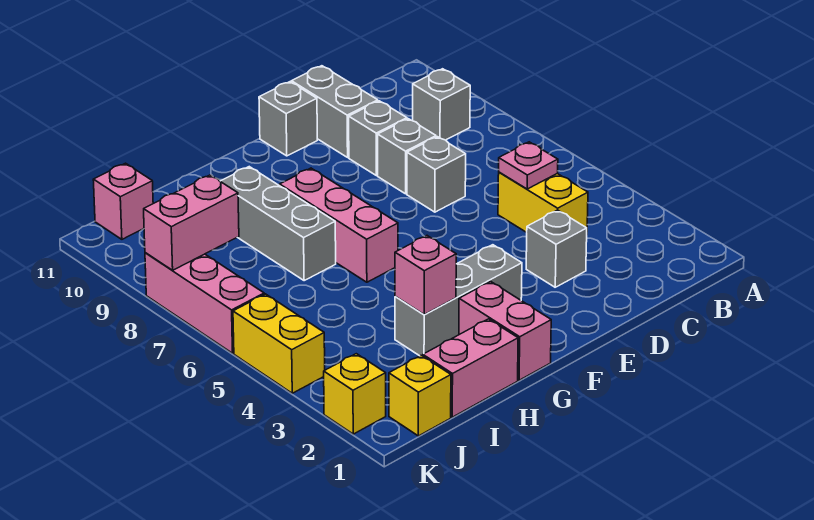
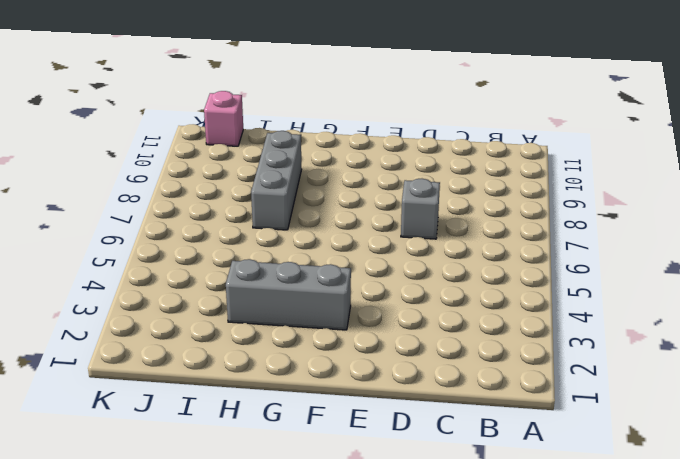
none -> grey brick B9 level 1
none -> yellow brick C4:C5 level 1
none -> grey brick D3 level 1

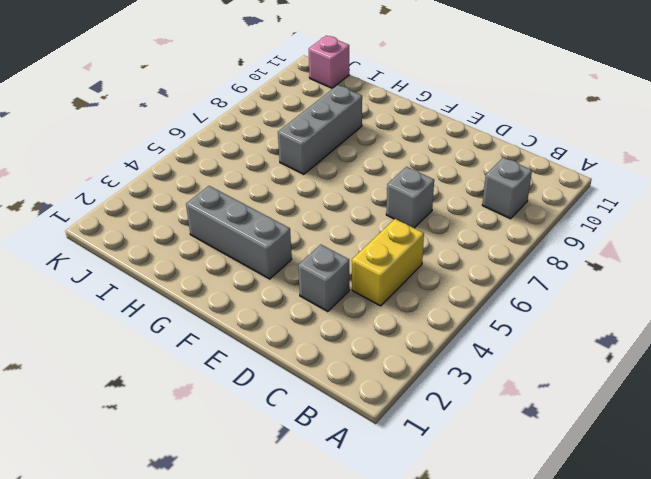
none -> grey brick D8 level 1
none -> grey brick D9 level 1
none -> grey brick D10:D11 level 1

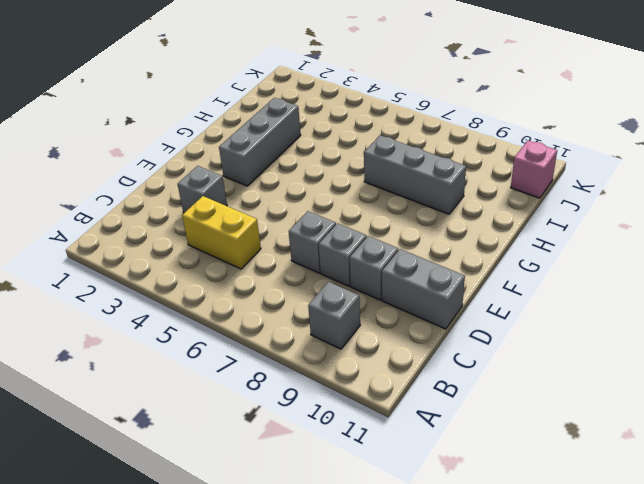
none -> grey brick E11 level 1
none -> pink brick G1:G2 level 1
none -> pink brick G6:G8 level 1

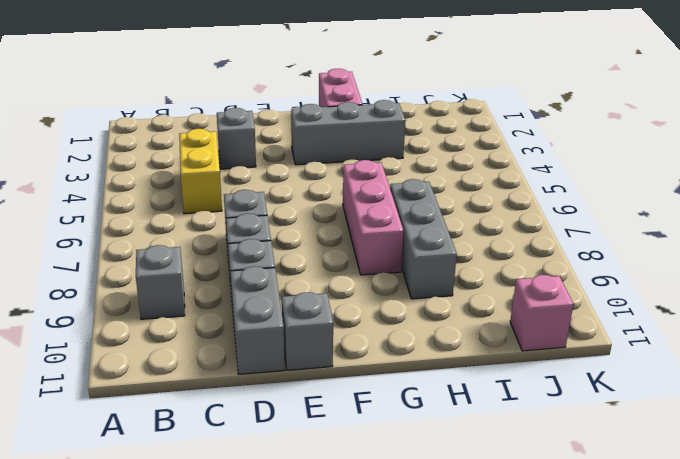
none -> pink brick H1:I1 level 1
none -> yellow brick J1 level 1
none -> yellow brick K2 level 1

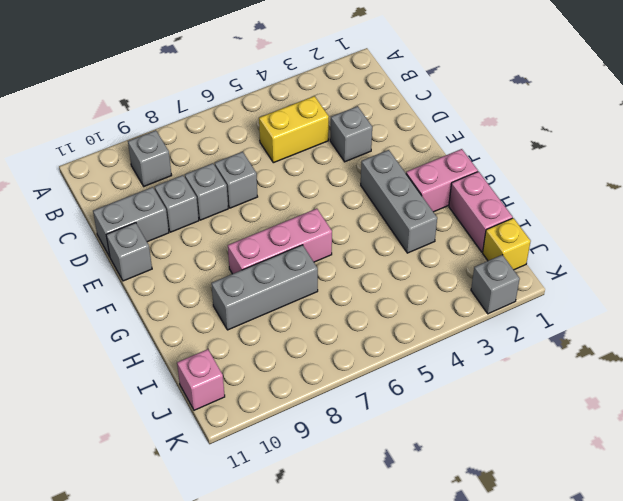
grey brick K2 level 1 -> yellow brick K2 level 1
none -> yellow brick K4:K5 level 1
none -> pink brick K6:K8 level 1
none -> pink plate C5 level 2

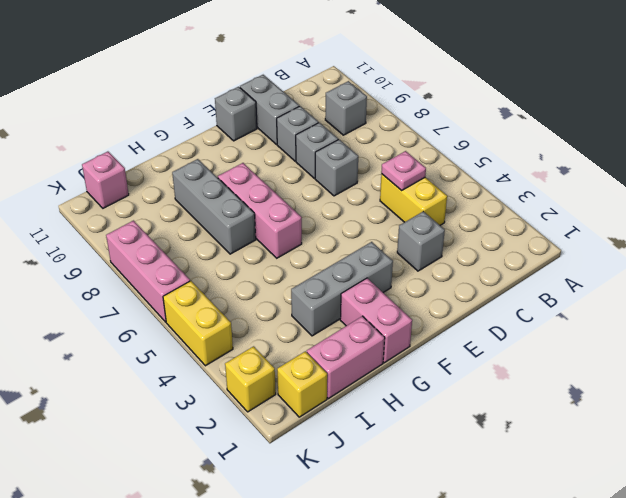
none -> pink brick H3 level 2
none -> pink brick J8:K8 level 2

